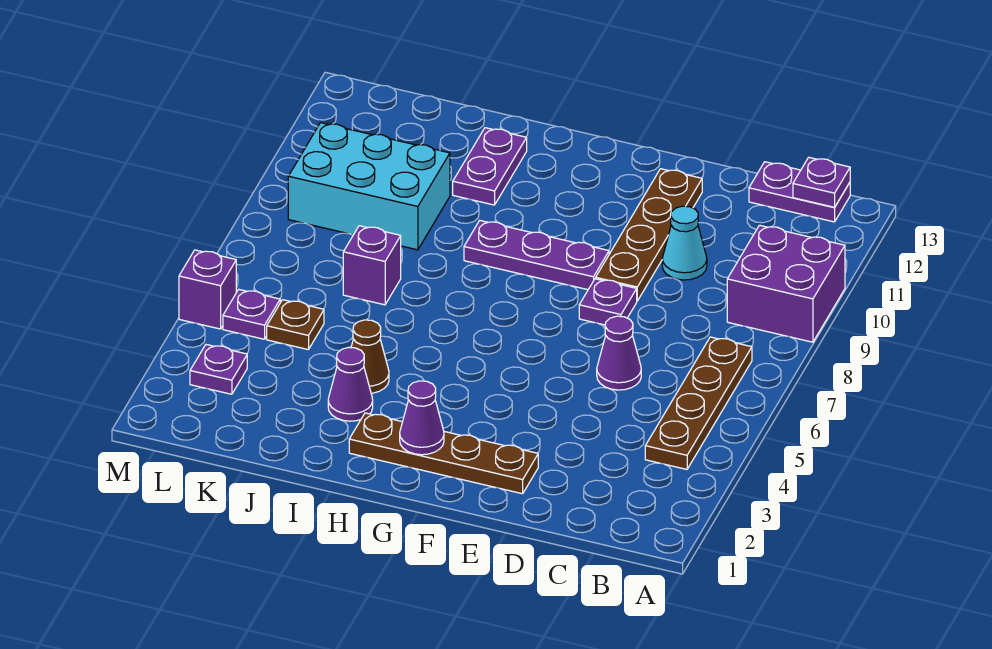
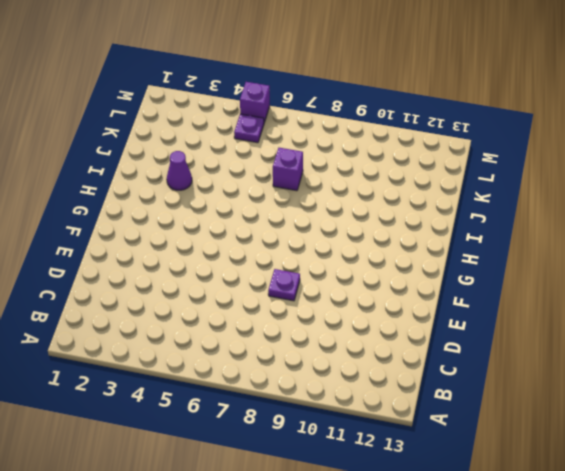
none -> purple brick A9:B10 level 1
none -> brown plate B4:B7 level 1
none -> purple plate B13:C13 level 1

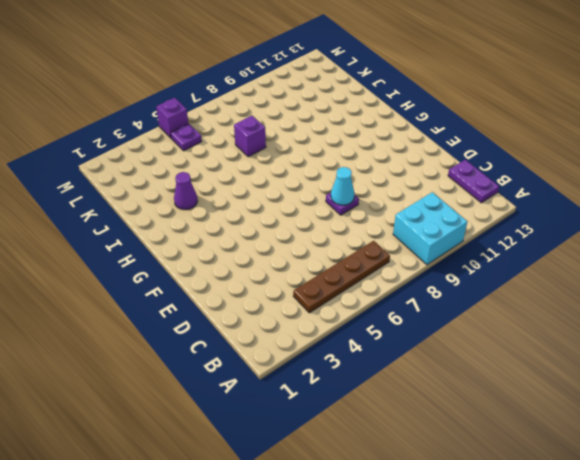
cyan brick A9:B10 level 1 -> purple brick A9:B10 level 1
cyan cone E8 level 2 -> cyan cone D10 level 1
none -> purple cone D6 level 1
none -> brown plate E2:H2 level 1
none -> brown plate E9:E12 level 1

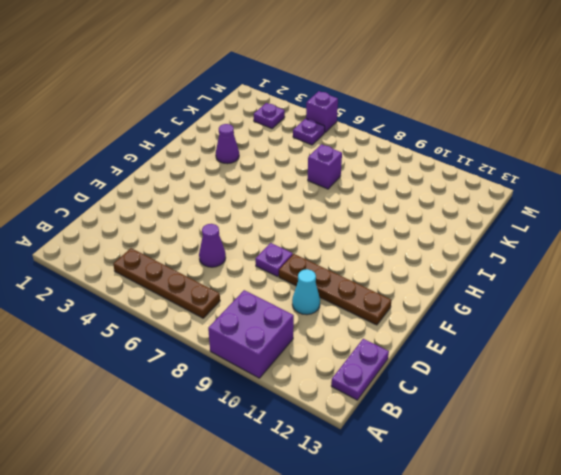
none -> brown plate E2:H2 level 1
none -> purple plate F9:H9 level 1
none -> brown cone I4 level 1

